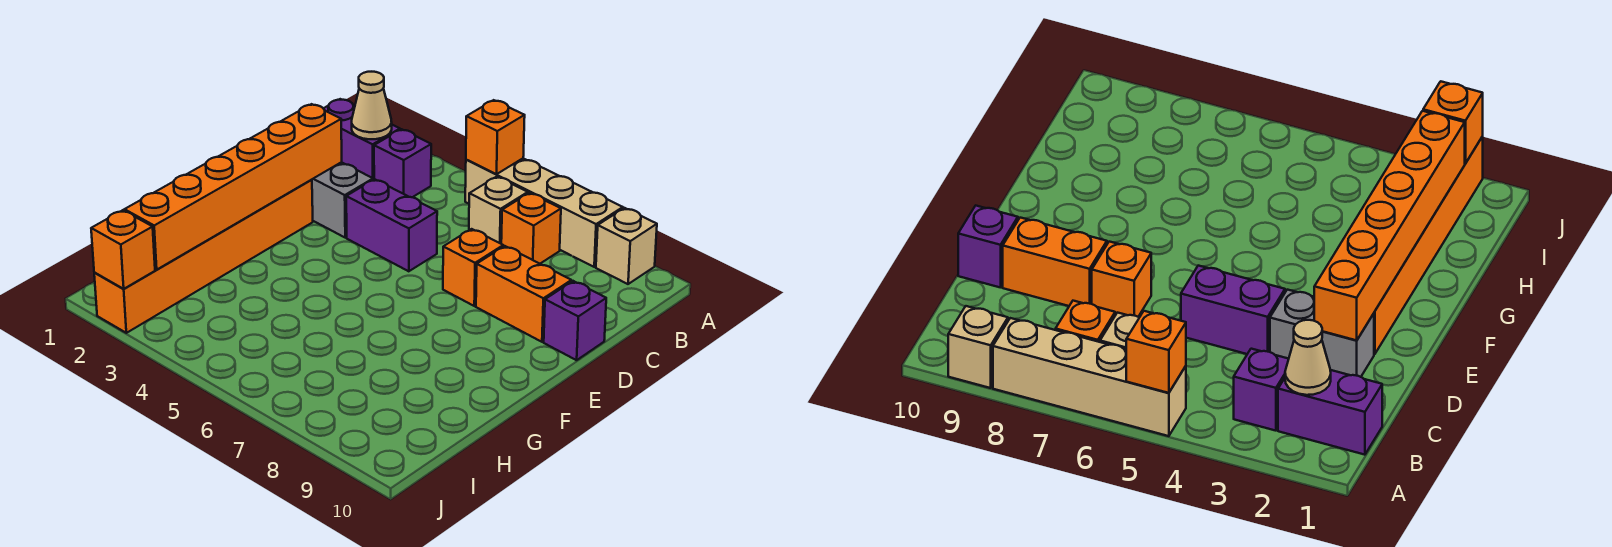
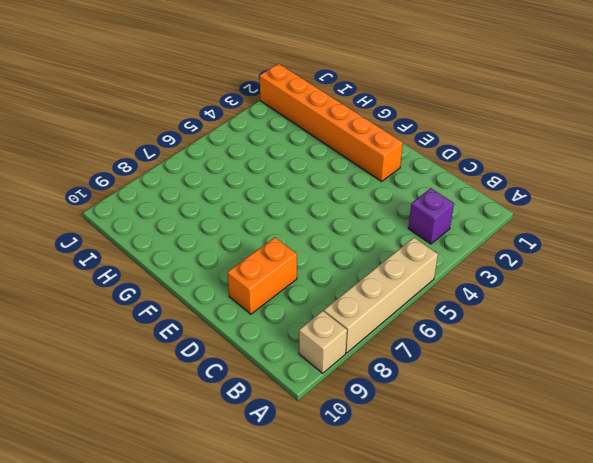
none -> purple brick B1:B2 level 1
none -> tan brick B6 level 1
none -> orange brick B7 level 1

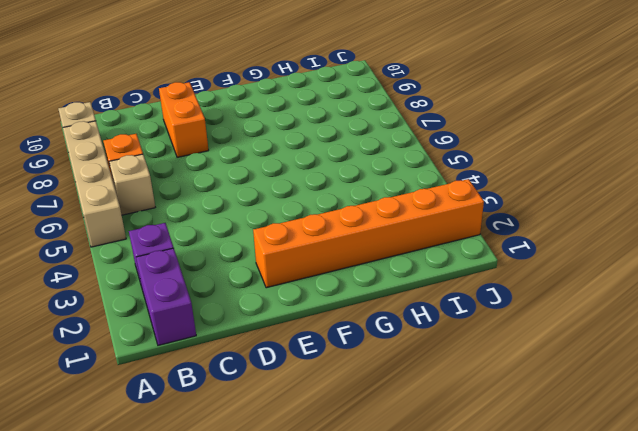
none -> grey brick D2:D3 level 1
none -> purple brick D4:D5 level 1
none -> orange brick D7 level 1

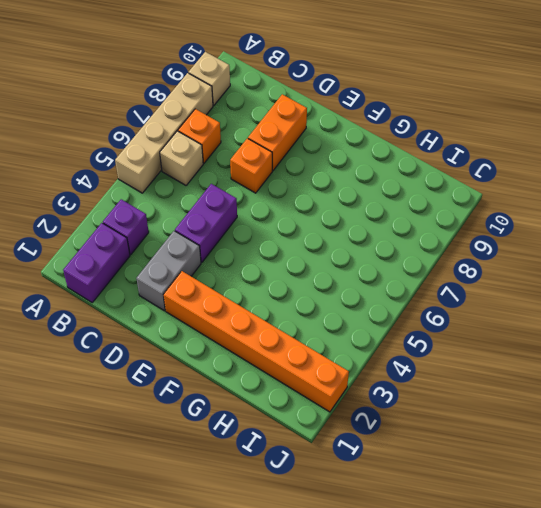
none -> purple brick D10 level 1
none -> orange brick A5 level 2
none -> tan cone B2 level 2

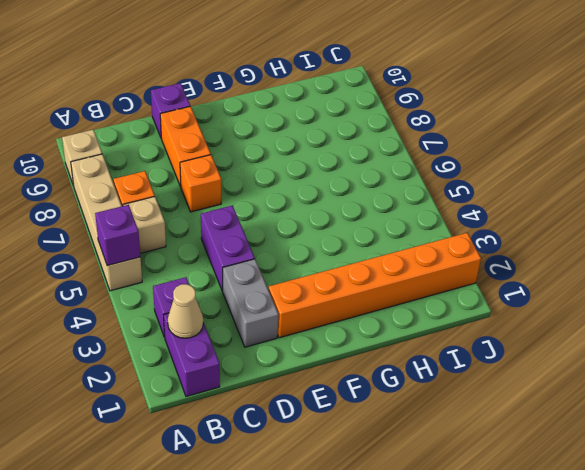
purple brick A5 level 2 -> orange brick A5 level 2
none -> orange brick D2:I2 level 2
none -> orange brick J2 level 2

